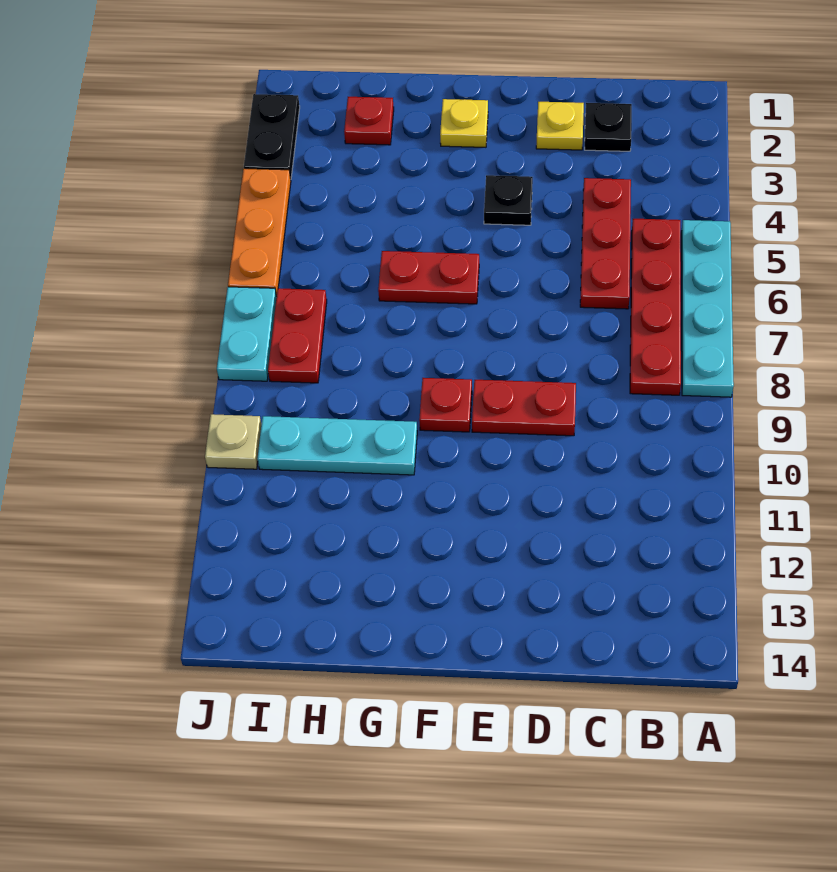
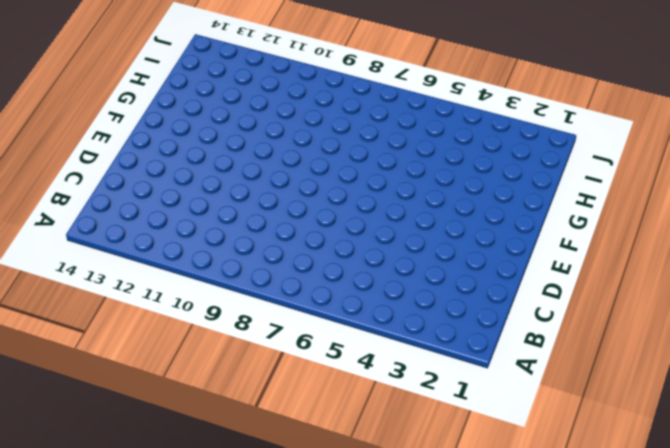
none -> cyan plate A5:A8 level 1
none -> red plate B5:B8 level 1
none -> black plate C2 level 1

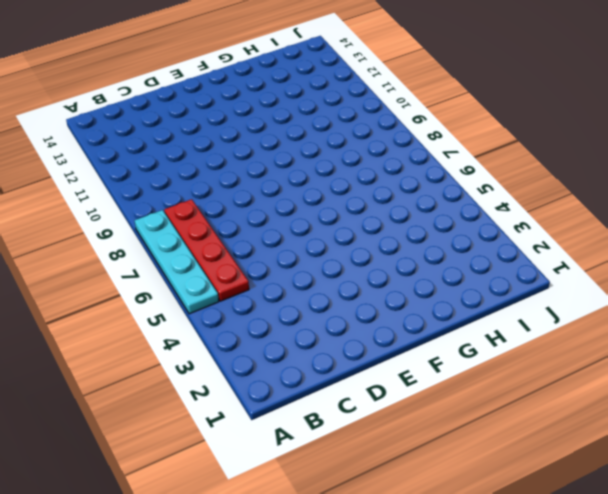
none -> black plate C2 level 1
none -> red plate C4:C6 level 1
none -> yellow plate D2 level 1

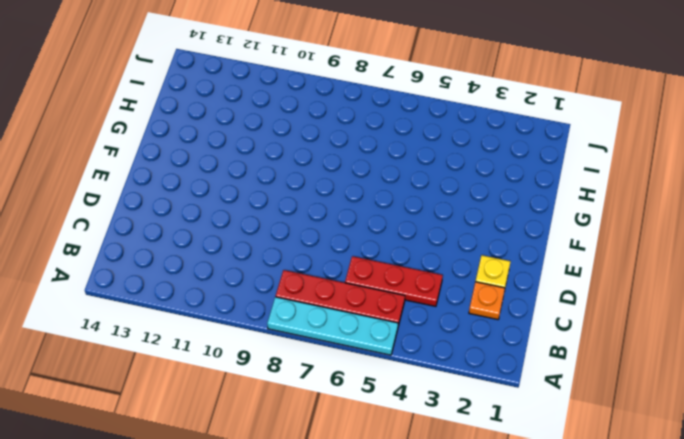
orange plate C2 level 1 -> black plate C2 level 1
none -> red plate D9:E9 level 1
none -> black plate E4 level 1
none -> yellow plate F2 level 1

